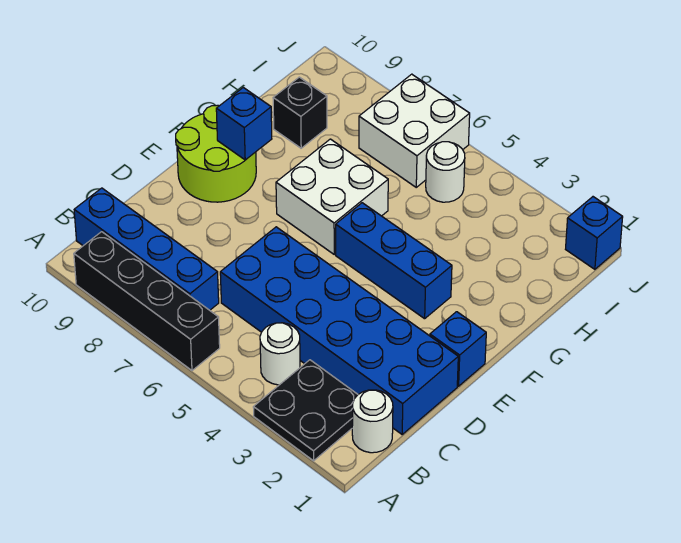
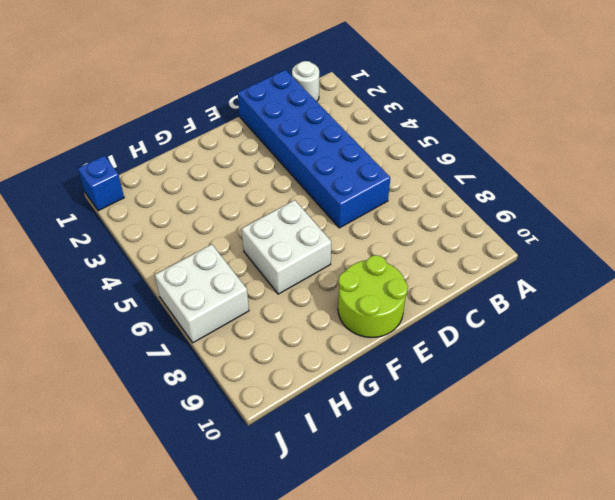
none -> black plate A2:B3 level 1
none -> black brick A6:A9 level 1
none -> white round brick B4 level 1

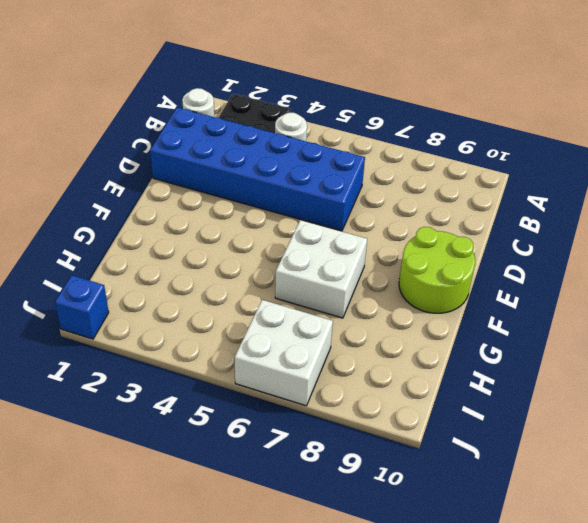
none -> black brick A6:A9 level 1
none -> blue brick B7:B10 level 1
none -> blue brick E1 level 1

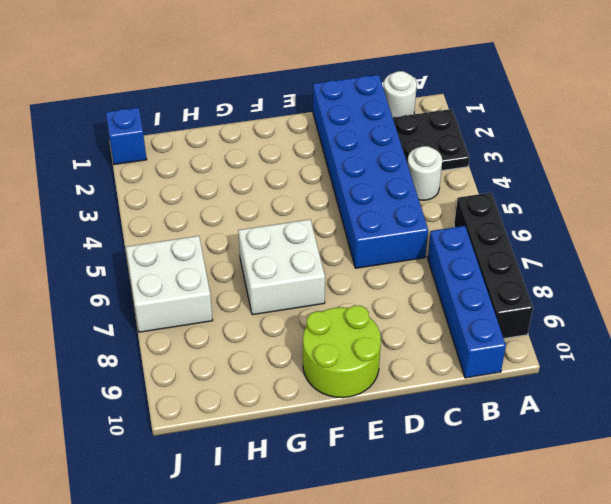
none -> blue brick E1 level 1
none -> blue brick F3:F5 level 1
none -> black brick H9 level 1

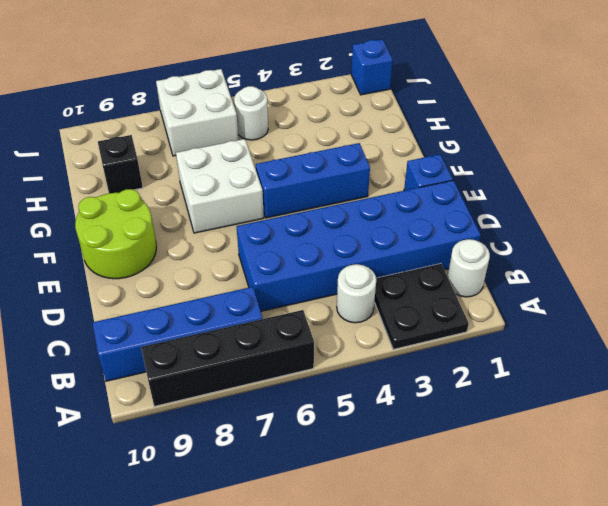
none -> blue brick F9 level 2

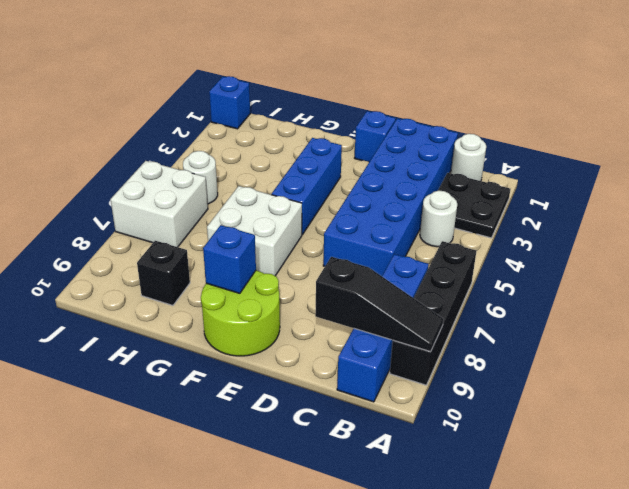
black slope A9:C9 level 2 top C -> none

